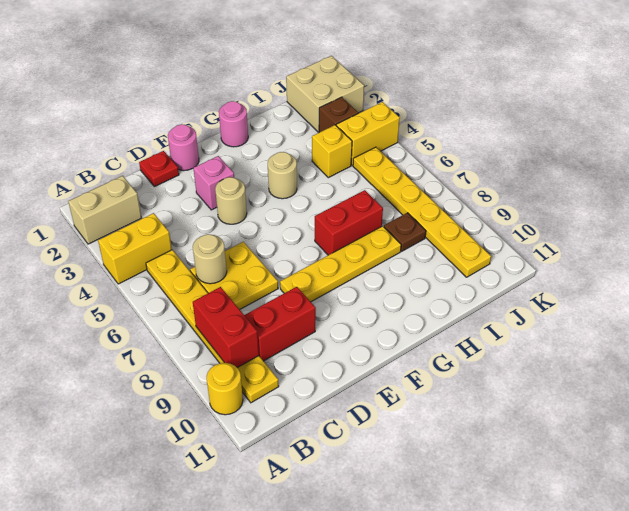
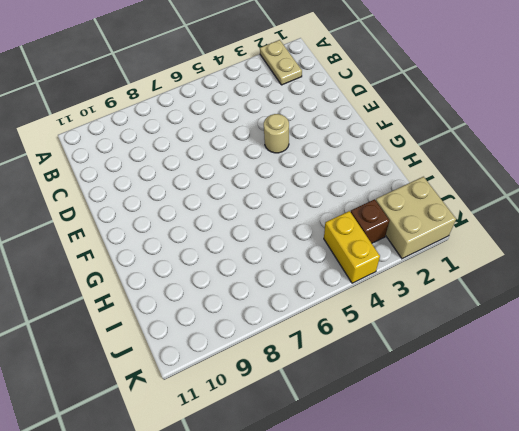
tan plate A2:B2 level 1 -> tan brick A2:B2 level 1
none -> yellow brick A4:B4 level 1
none -> yellow round brick A10 level 1
none -> yellow plate B5:B10 level 1

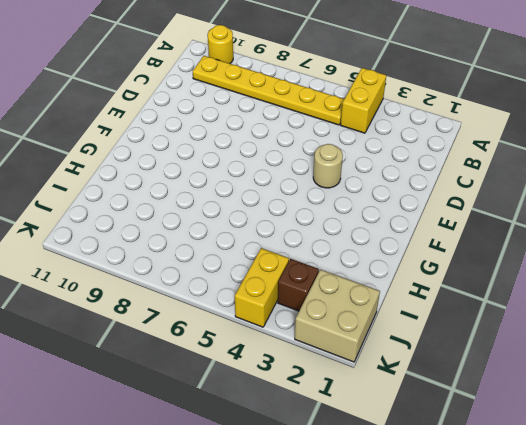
none -> tan brick A2:B2 level 1
none -> yellow plate C6:D7 level 1
none -> red brick C9:D9 level 1

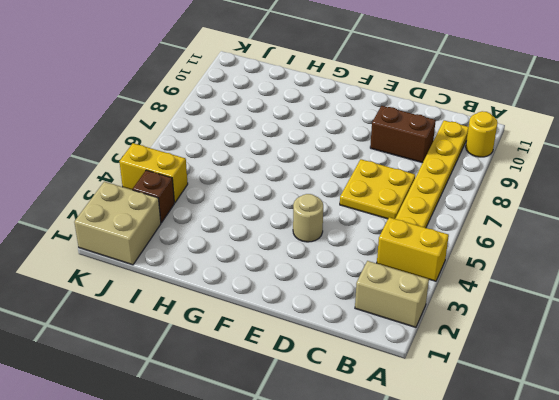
brown brick C9:D9 level 1 -> red brick C9:D9 level 1
none -> red plate D1 level 1
none -> pink round brick E1 level 1
none -> pink brick E3 level 1

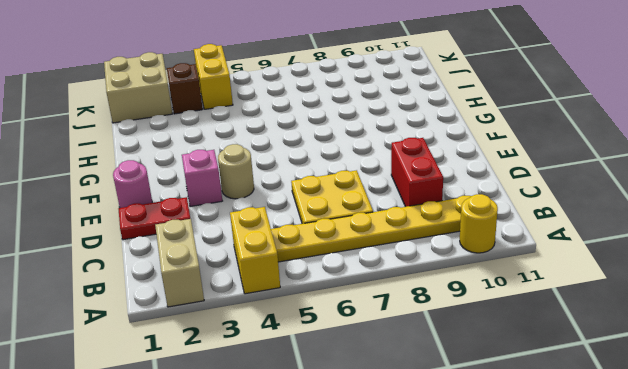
red plate D1:D2 level 1 -> red plate D1 level 1
none -> yellow plate E8:H8 level 1
none -> pink round brick G1 level 1
none -> tan round brick G4 level 1

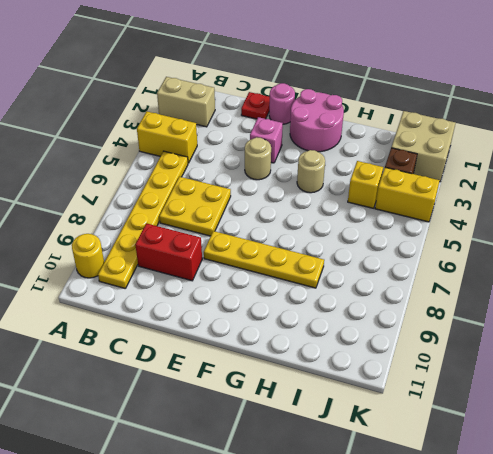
pink round brick F1:G2 level 1 -> pink round brick G1 level 1
none -> red brick G7:H7 level 1
none -> brown plate I8 level 1
none -> yellow plate J5:J10 level 1

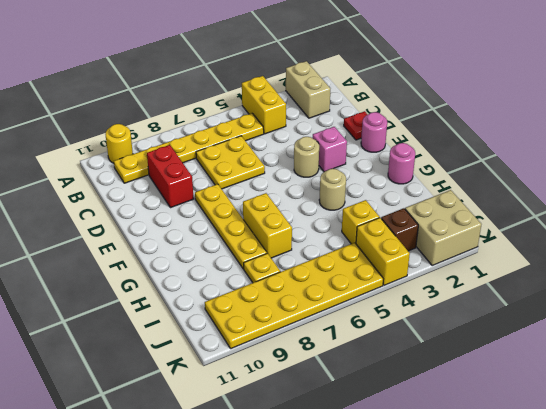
yellow brick G7:H7 level 1 -> red brick G7:H7 level 1
yellow plate I8 level 1 -> brown plate I8 level 1
yellow plate J5:K10 level 1 -> yellow plate J5:J10 level 1
none -> red brick B8:B9 level 2
none -> tan round brick C6 level 2

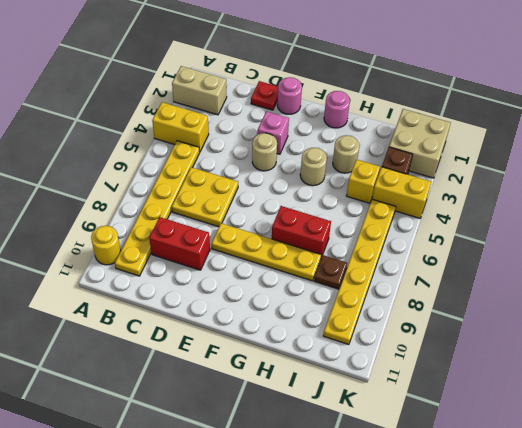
tan round brick H3 level 1 -> tan round brick C6 level 2
none -> red brick B8:B9 level 2

